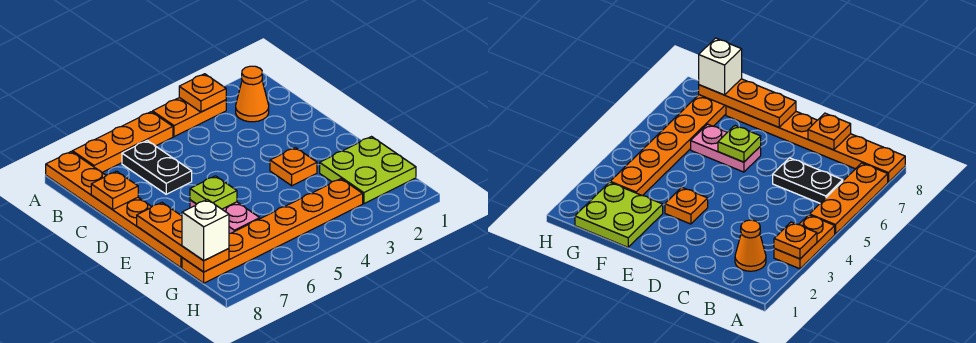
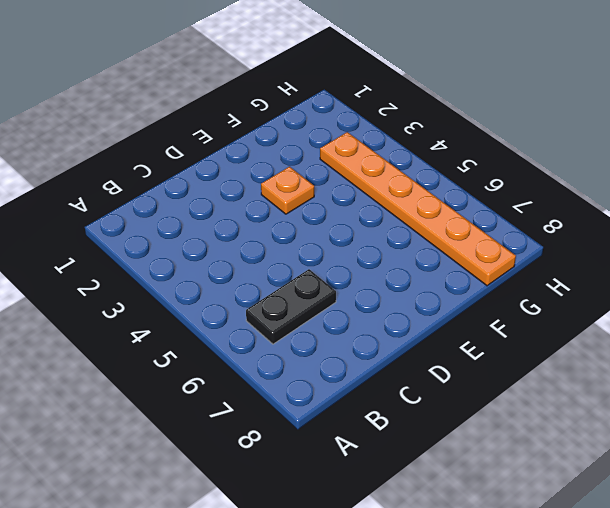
none -> orange plate A3:A4 level 1
none -> orange plate A5:A7 level 1
none -> orange plate A8:F8 level 1

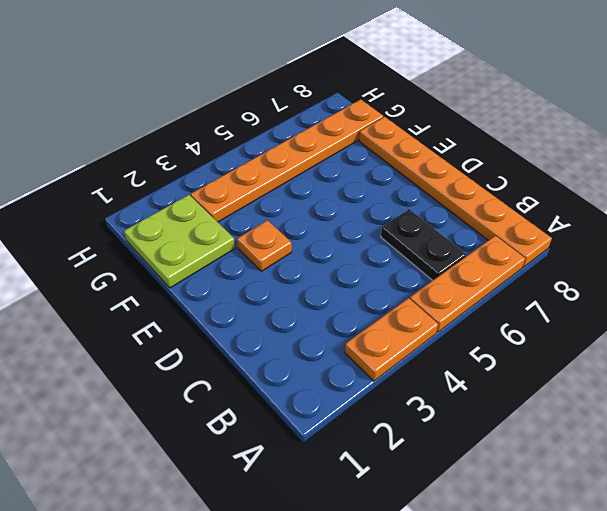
none -> orange cone B2 level 1
none -> pink plate E6:F6 level 1
none -> orange plate A3 level 2

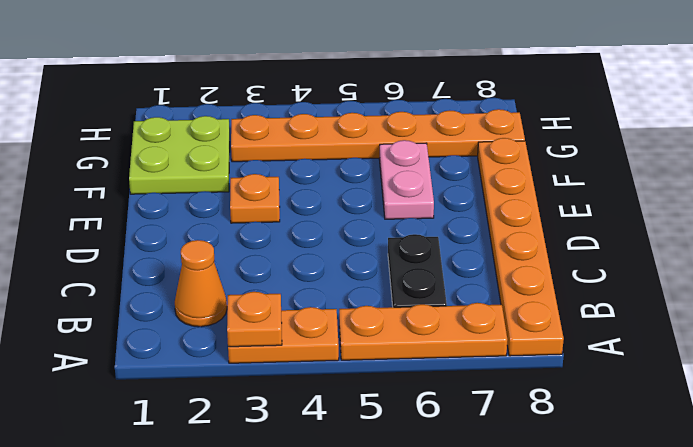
none -> orange plate C8 level 2
none -> lime plate E6 level 2
none -> orange plate E8:G8 level 2

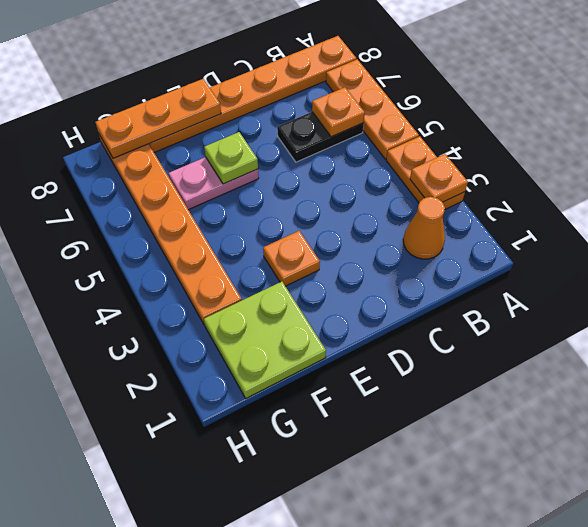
orange plate B6 level 2 -> orange plate C8 level 2
none -> white brick G8 level 3

